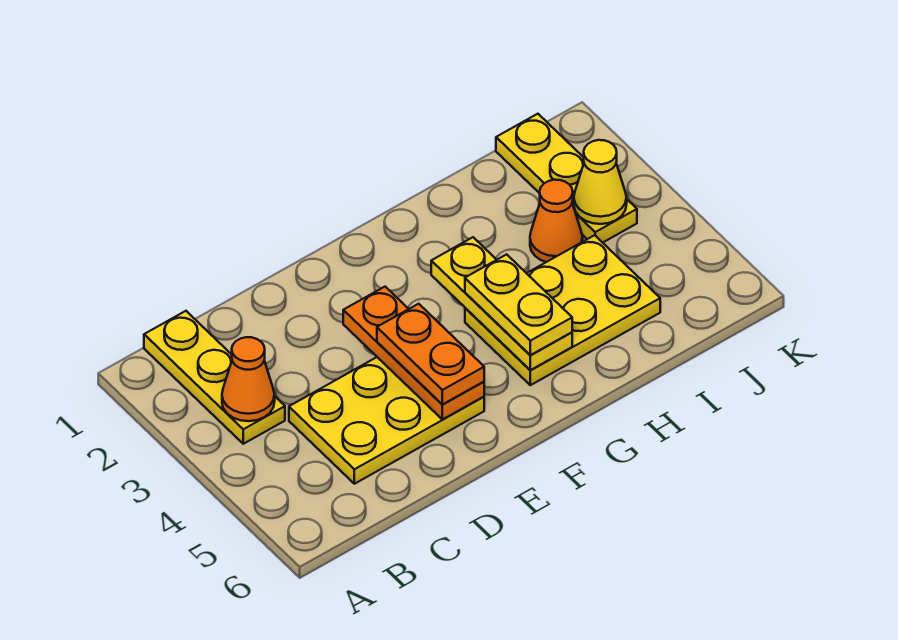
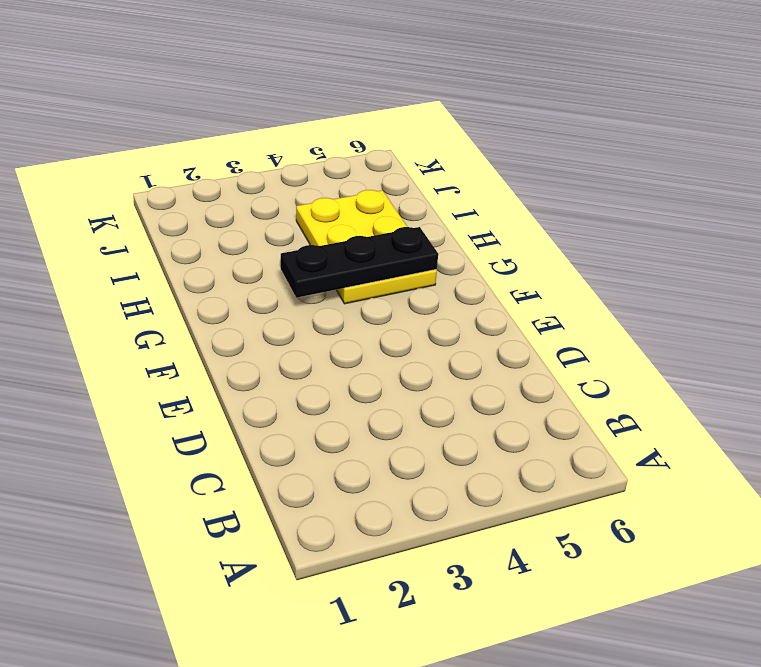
black plate G3:G5 level 2 -> yellow plate G3:G5 level 2
none -> yellow plate B1:B3 level 1
none -> yellow plate C4:E5 level 1

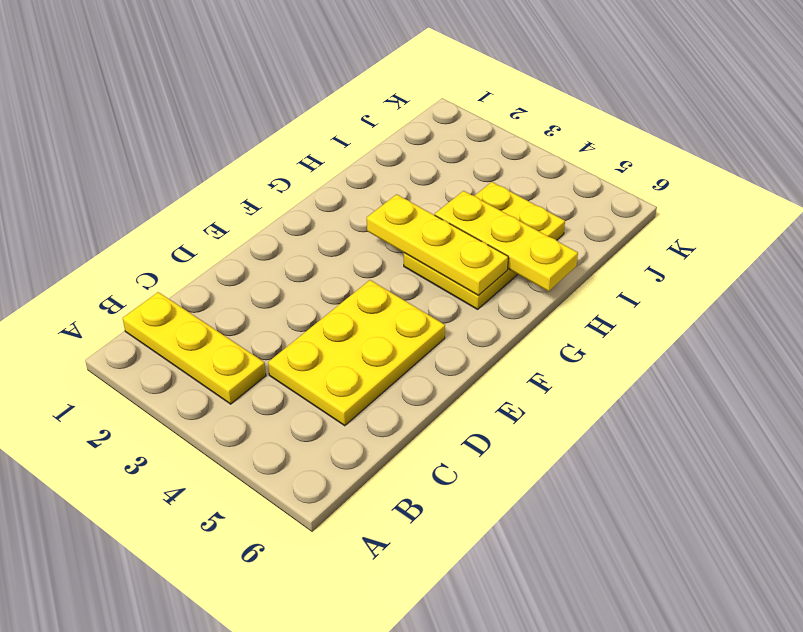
yellow plate H4:H6 level 2 -> yellow plate J1:J3 level 1
none -> orange cone I3 level 1
none -> orange cone B3 level 2

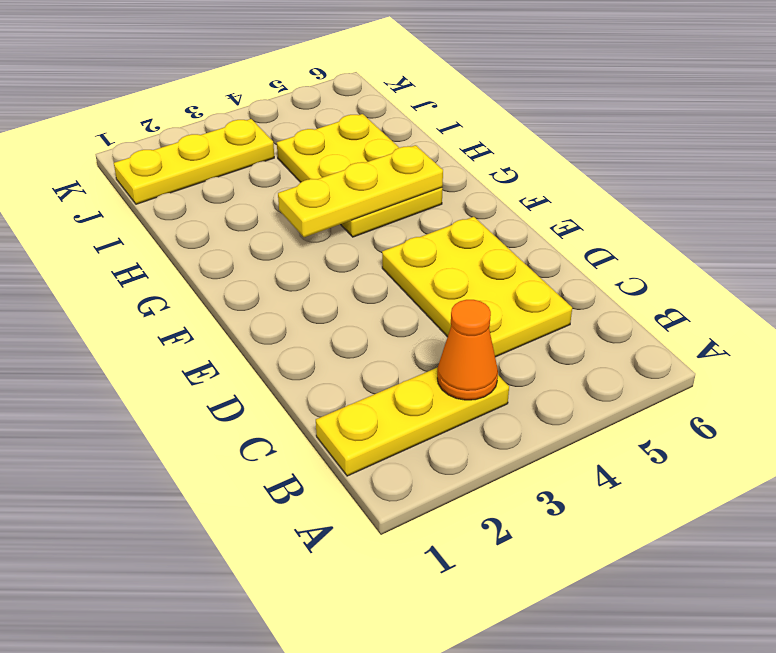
none -> orange cone I3 level 1
none -> orange plate E3:E5 level 2

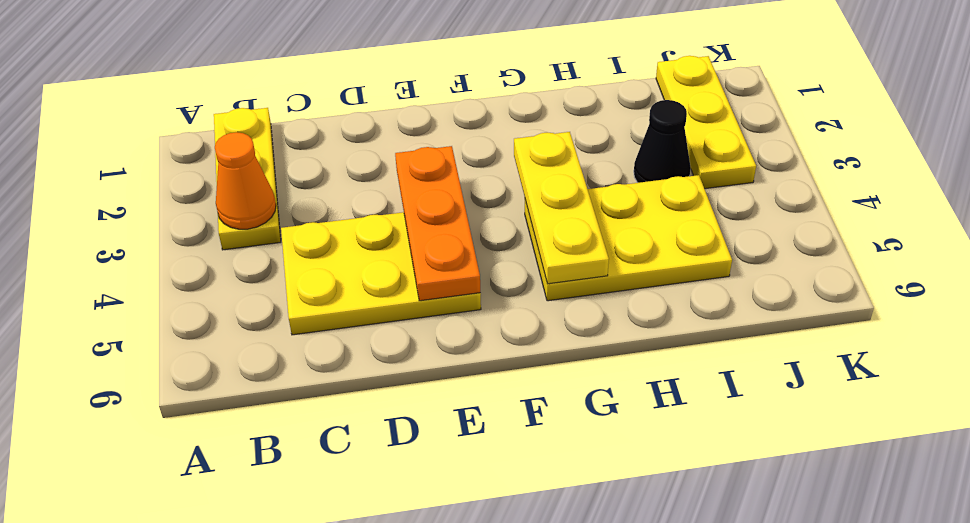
black cone I3 level 1 -> orange cone I3 level 1
none -> yellow cone J3 level 2
none -> orange plate E4:E5 level 3

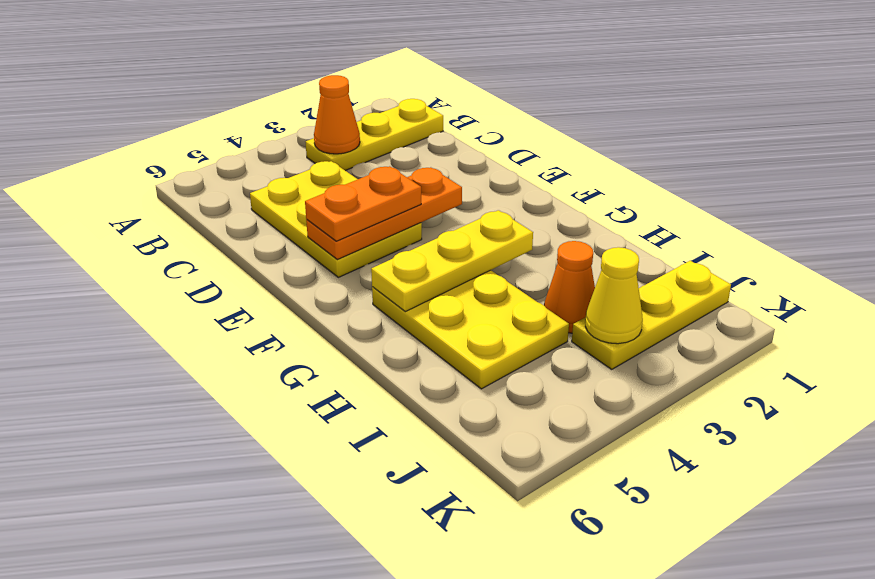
none -> yellow plate G4:G5 level 3

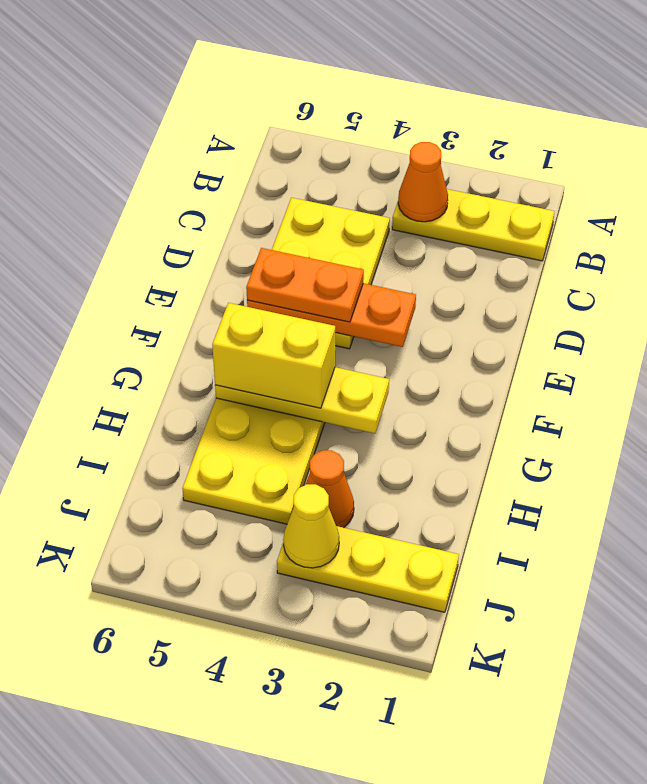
yellow brick G4:G5 level 3 -> yellow plate G4:G5 level 3

